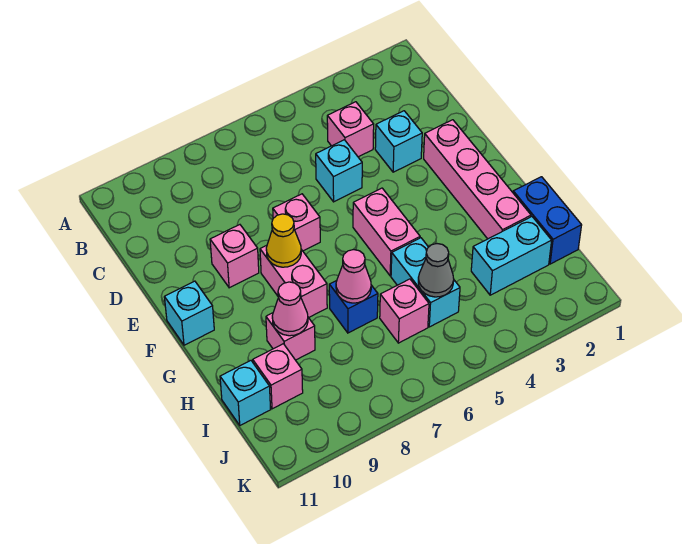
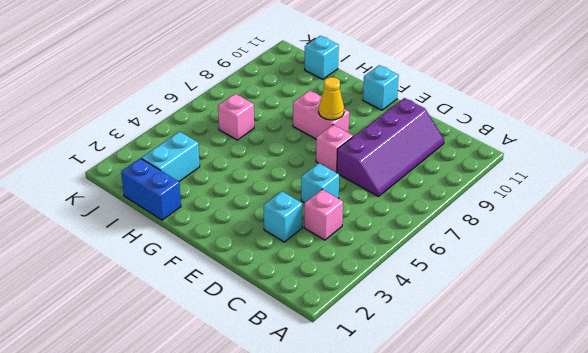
purple slope C7:D10 level 1 top D -> none
none -> pink brick E2:H2 level 1
none -> pink brick E9 level 1
none -> pink brick F5:G5 level 1

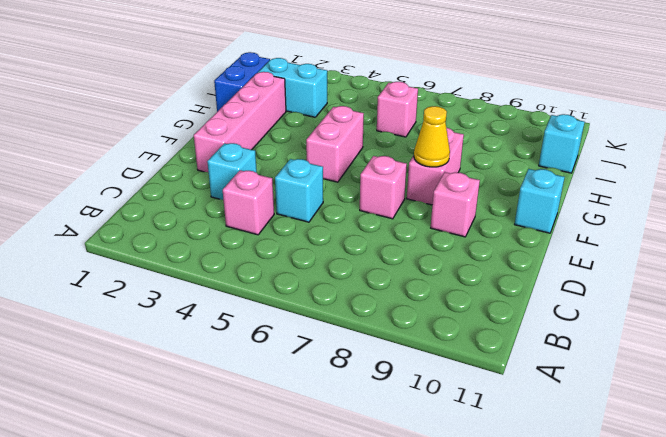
none -> cyan brick H5:I5 level 1
none -> blue brick H7 level 1
none -> pink brick H9 level 1

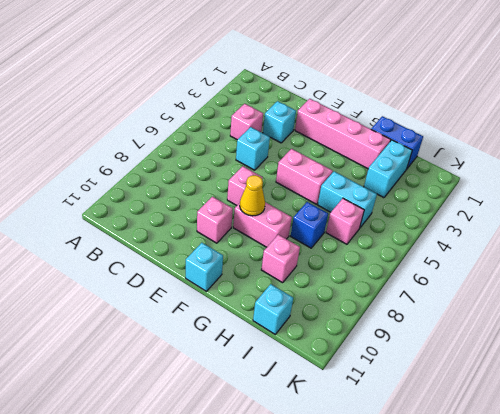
none -> pink brick I10 level 1
none -> pink cone H7 level 2
none -> pink cone H9 level 2

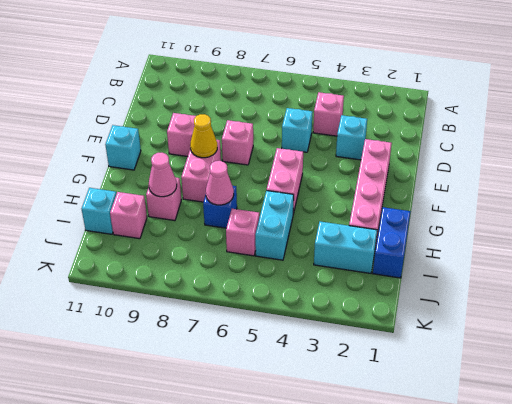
none -> grey cone I5 level 2

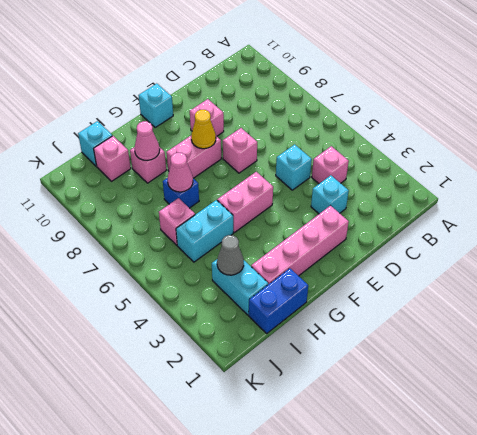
grey cone I3 level 2 -> grey cone I5 level 2

